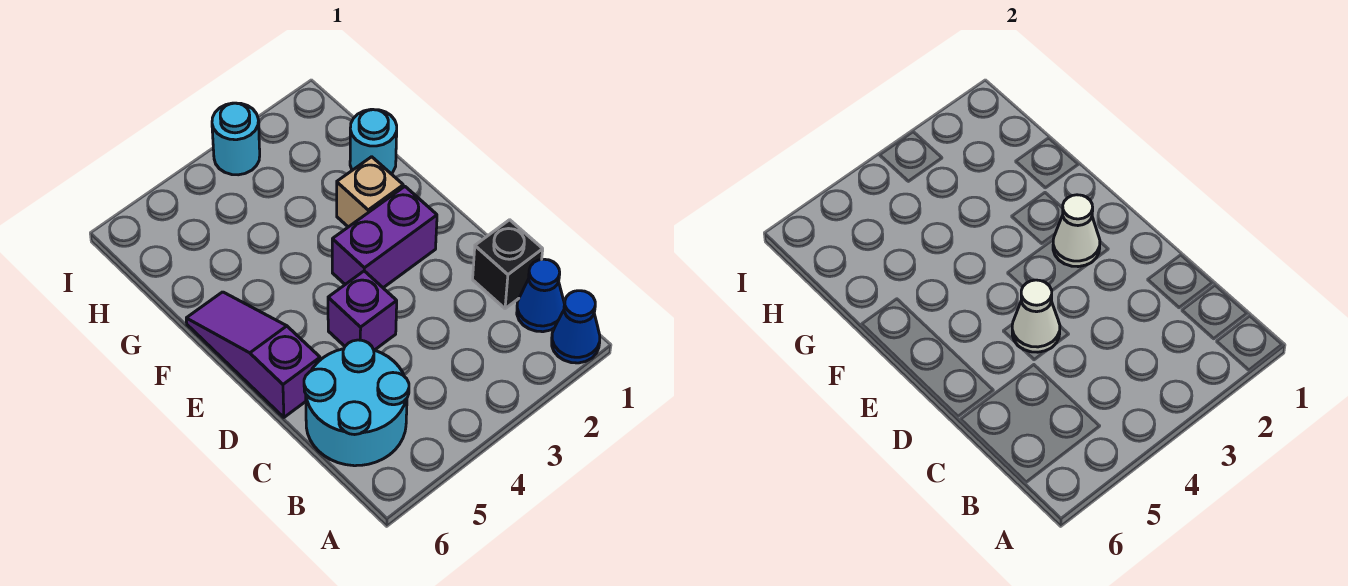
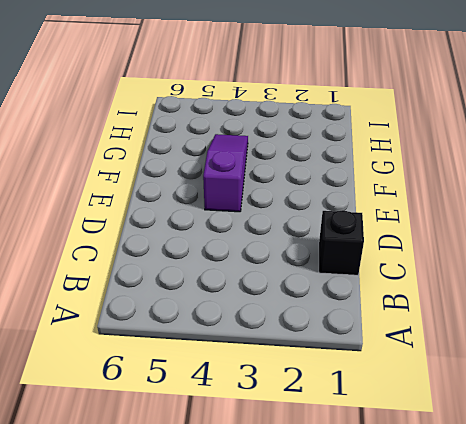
purple slope E4:G4 level 1 top E -> purple slope D6:F6 level 1 top D
none -> blue cone A1 level 1
none -> blue cone B1 level 1
none -> cyan round brick B5:C6 level 1

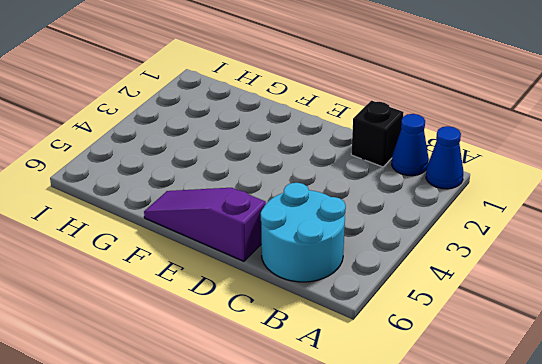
none -> purple brick D4 level 1
none -> purple brick E2:E3 level 1
none -> tan brick F2 level 1

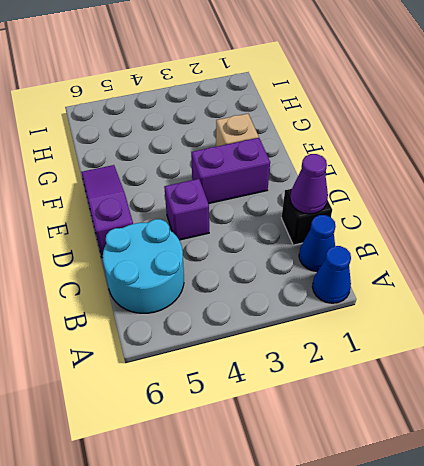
purple cone C1 level 2 -> none
none -> cyan round brick G1 level 1
none -> cyan round brick I3 level 1
none -> white cone D4 level 2

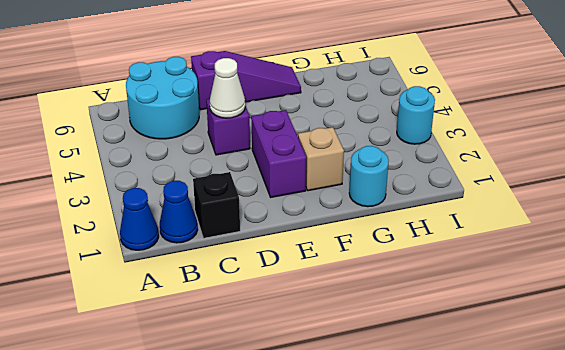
none -> white cone E2 level 2

